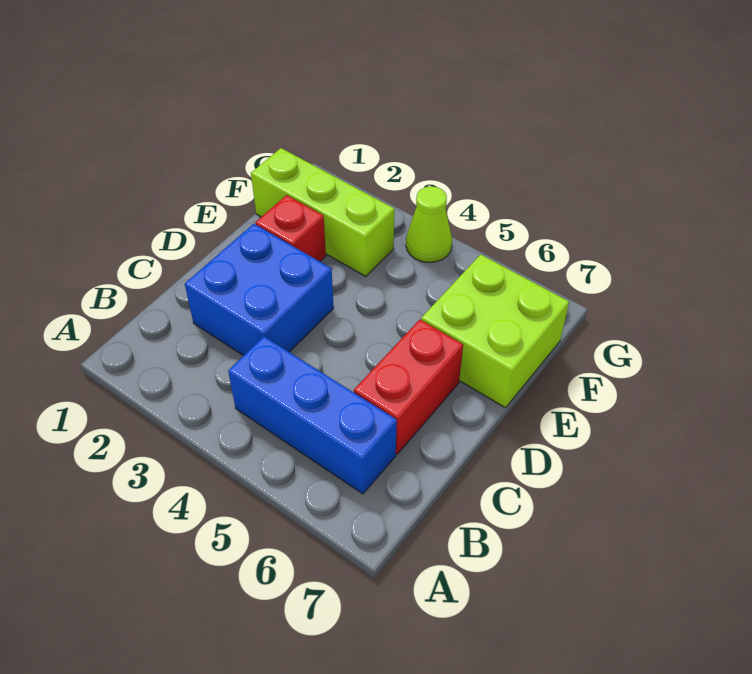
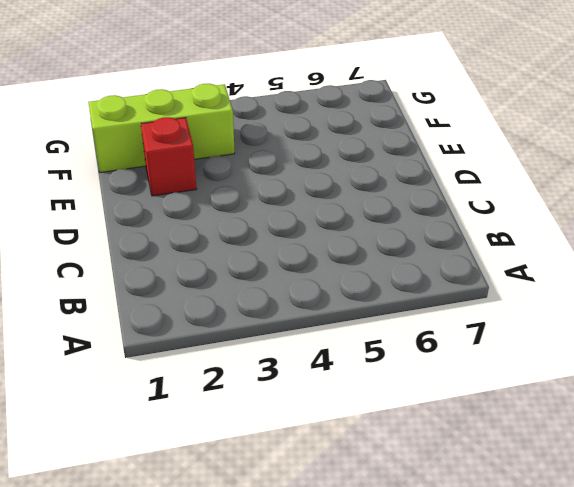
none -> blue brick B4:B6 level 1
none -> blue brick C2:D3 level 1

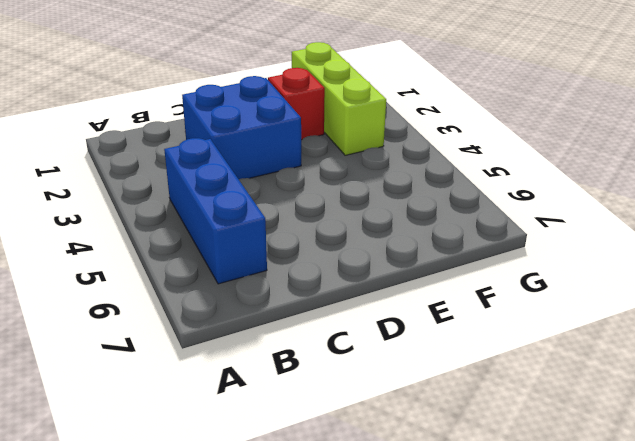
none -> red brick C6:D6 level 1
none -> lime brick E6:F7 level 1

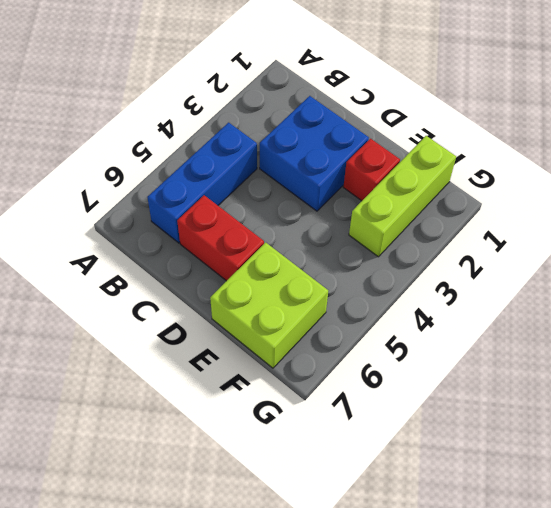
none -> lime cone G4 level 1

